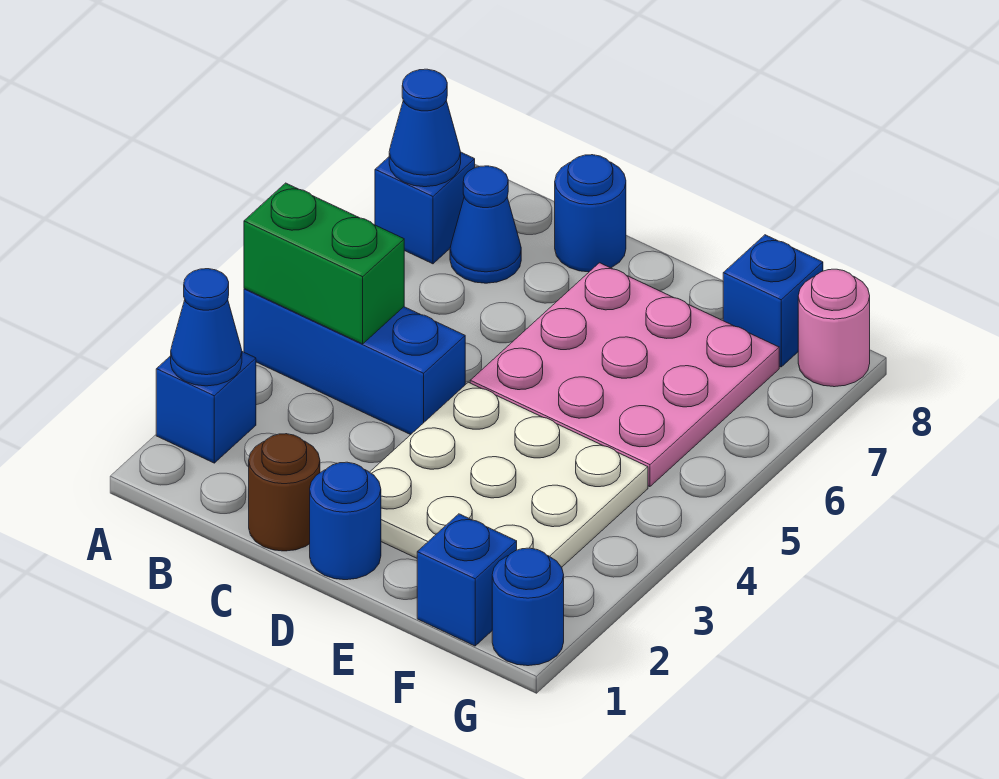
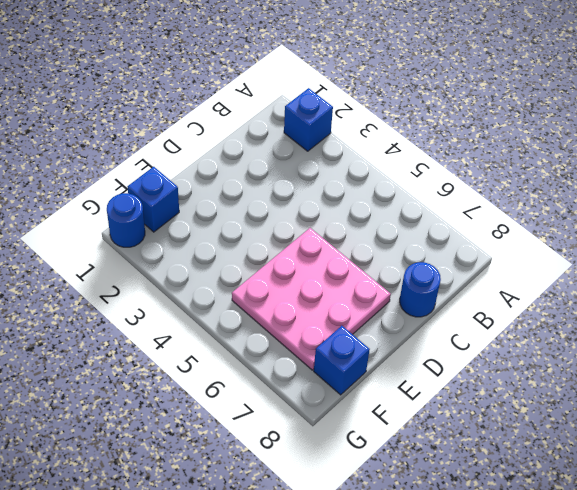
none -> blue brick A4:C4 level 1
none -> blue brick A7 level 1
none -> blue cone B7 level 1

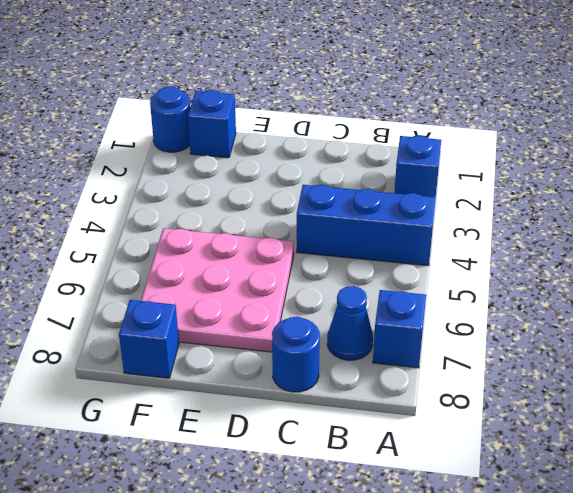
none -> brown round brick C1 level 1
none -> blue round brick D1 level 1
none -> white plate D2:F4 level 1

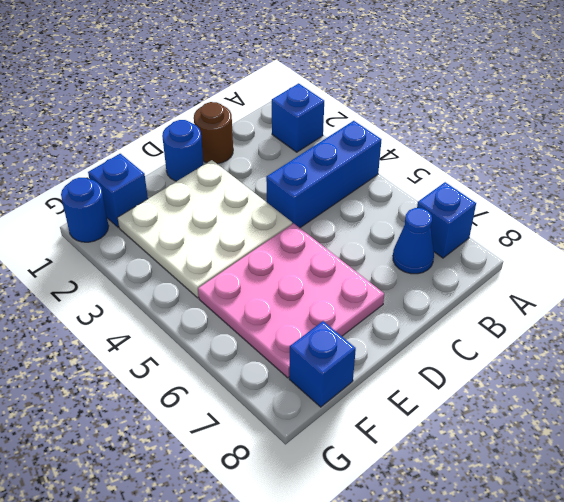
none -> blue round brick C8 level 1
none -> pink round brick G8 level 1
none -> blue cone A2 level 2

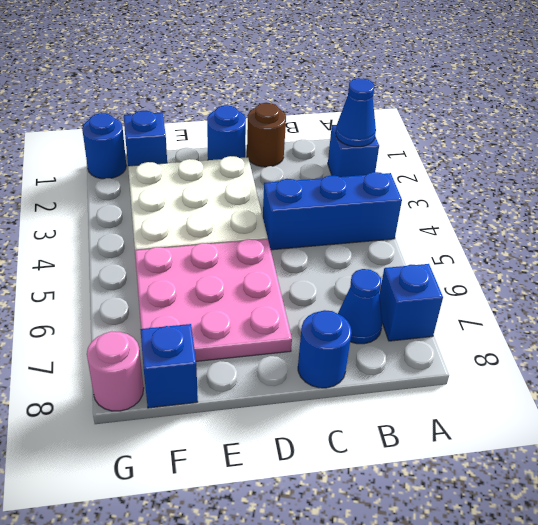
none -> green brick A4:B4 level 2
none -> blue cone A7 level 2

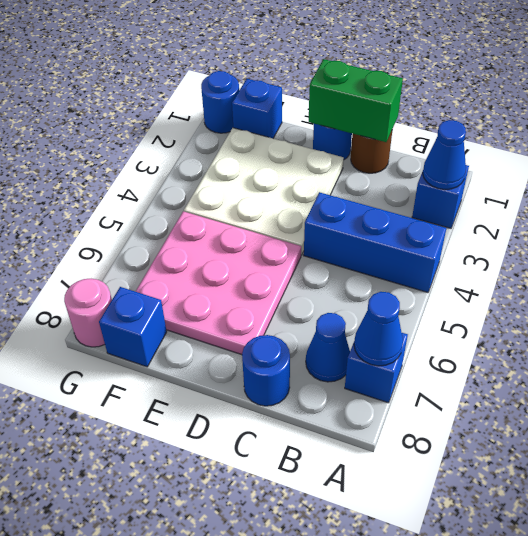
green brick C1:D1 level 2 -> green brick A4:B4 level 2

